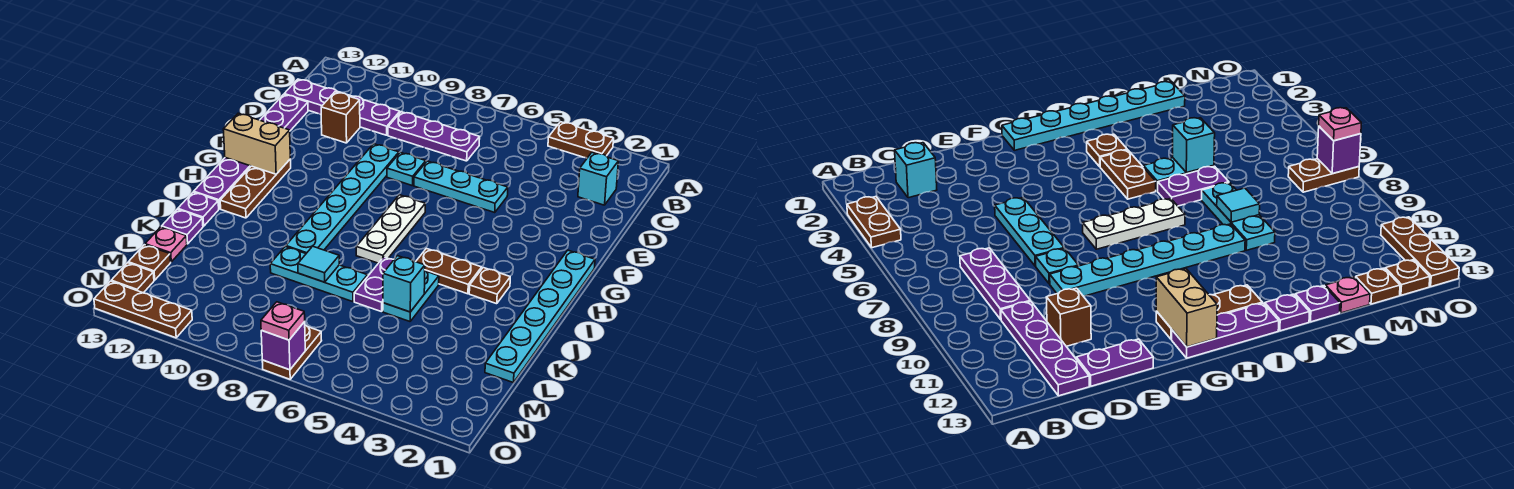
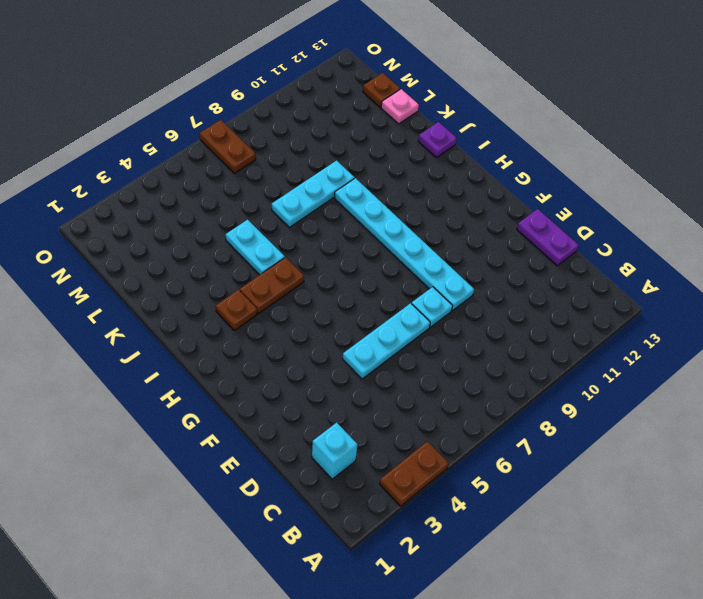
none -> purple plate C7:C9 level 1
none -> purple plate C10:C13 level 1
none -> brown brick D11 level 1
none -> cyan plate G1:L1 level 1

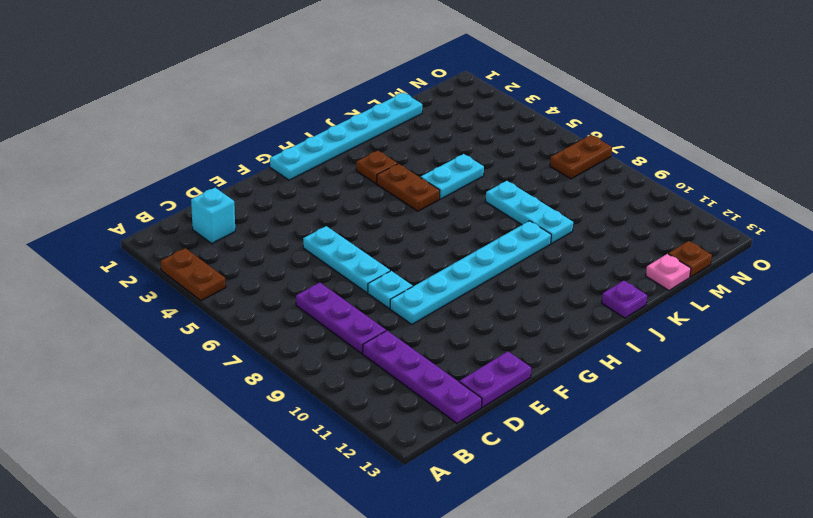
none -> brown brick D11 level 1
none -> white plate G7:I7 level 1
none -> brown plate G12:I12 level 1
none -> purple plate G13:I13 level 1

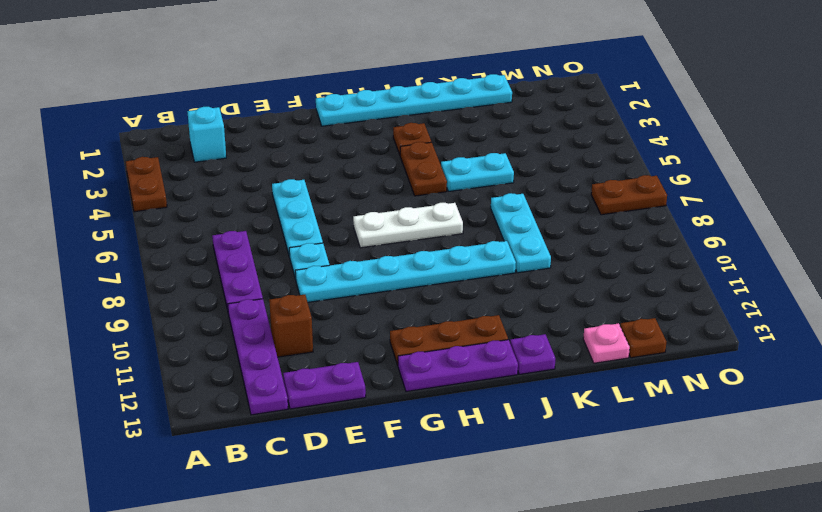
none -> purple plate J6:K6 level 1
none -> purple plate K13 level 1
none -> brown plate N13 level 1
none -> brown plate O11:O13 level 1

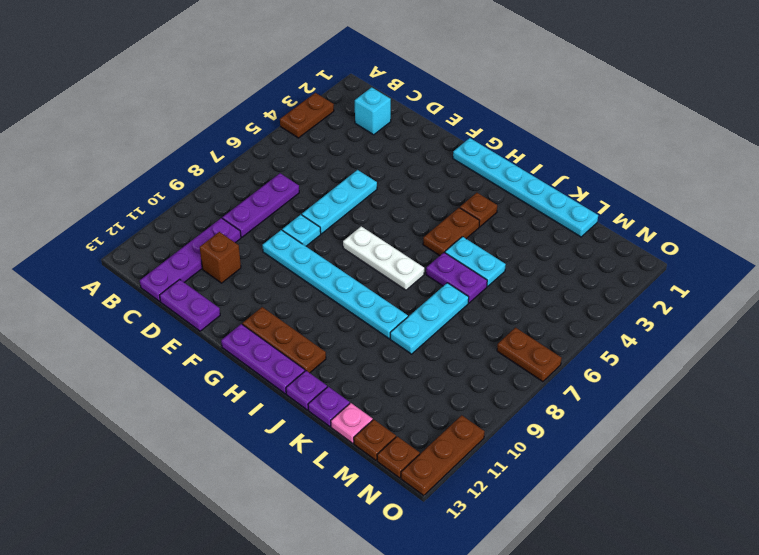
none -> tan brick G12:G13 level 2
none -> cyan brick K5 level 2
none -> cyan tile K8 level 2
none -> purple brick O7 level 2

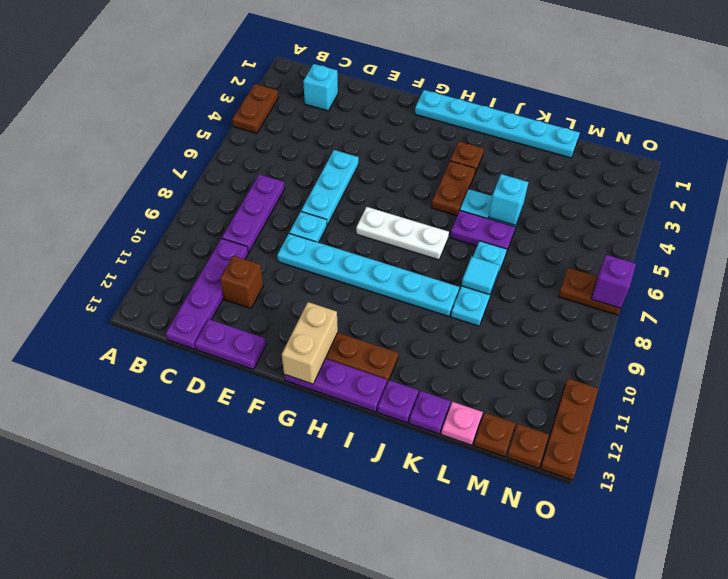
none -> pink plate O7 level 3

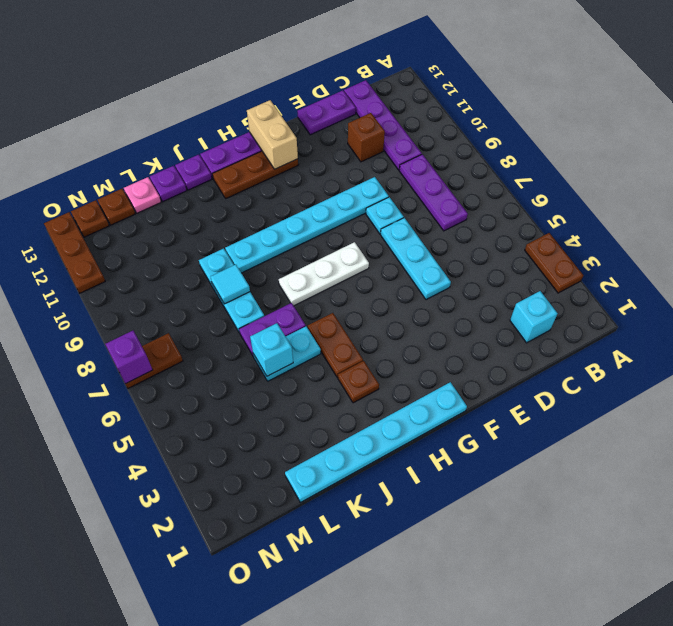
none -> pink plate O7 level 3

